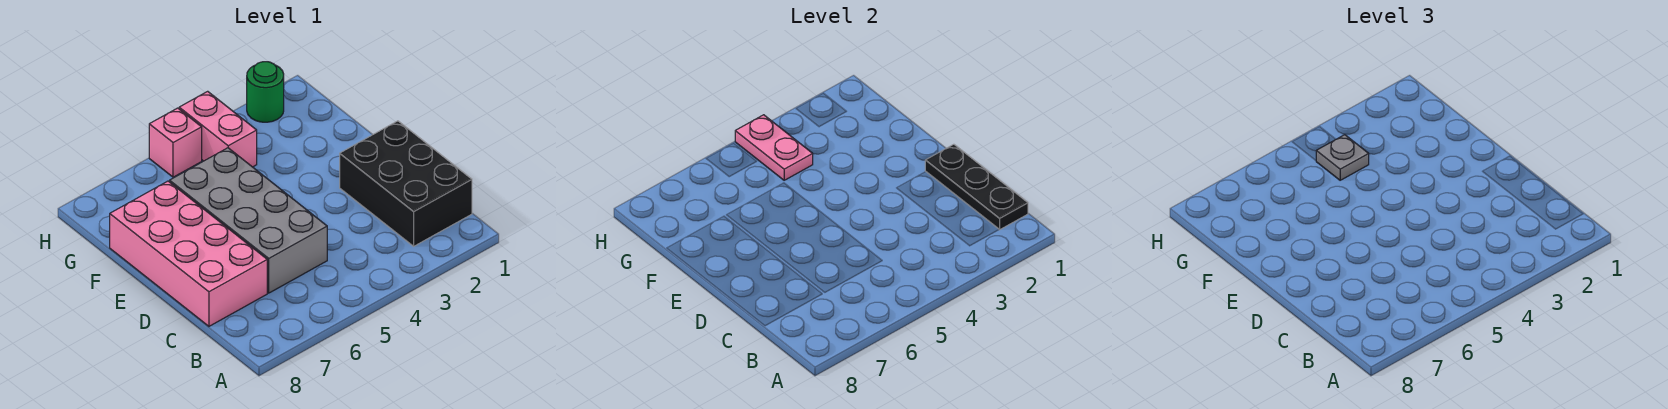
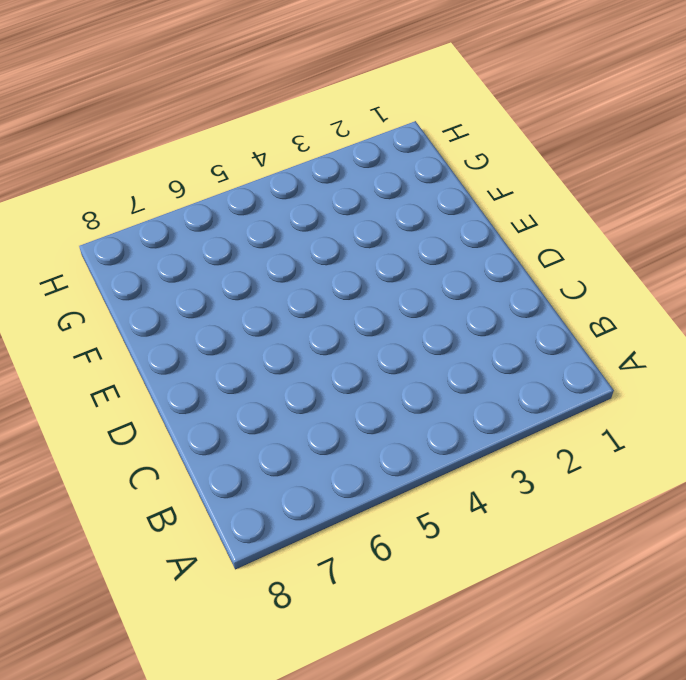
none -> black brick B1:D2 level 1
none -> grey brick C5:F6 level 1

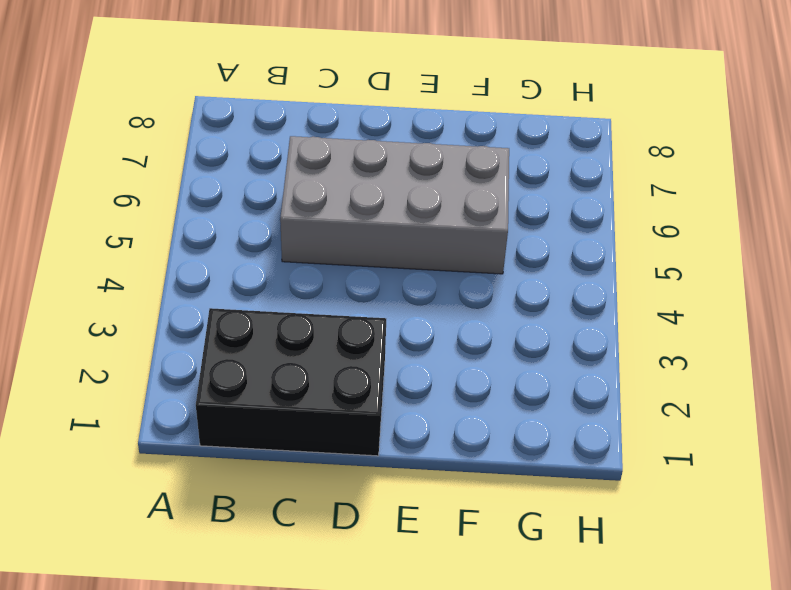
none -> pink brick C7:F8 level 1
none -> pink brick G4:H4 level 1

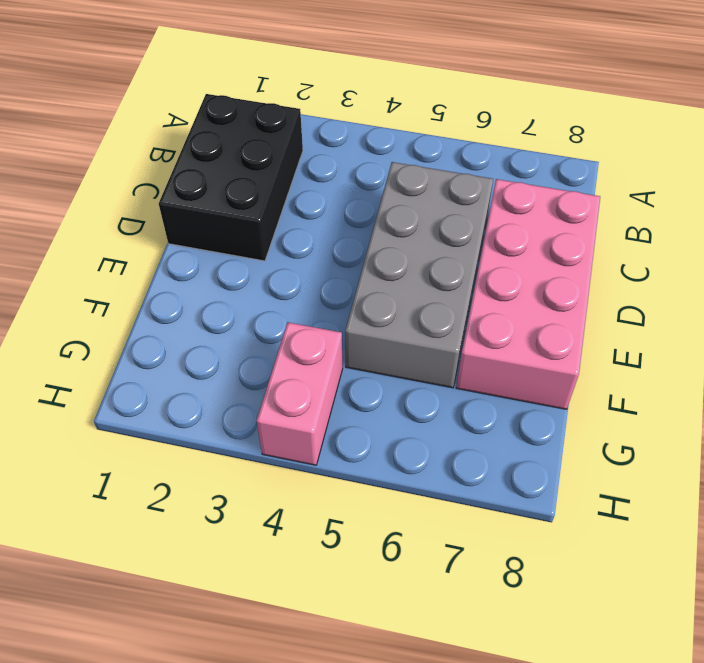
none -> green round brick H2 level 1
none -> pink brick H5 level 1

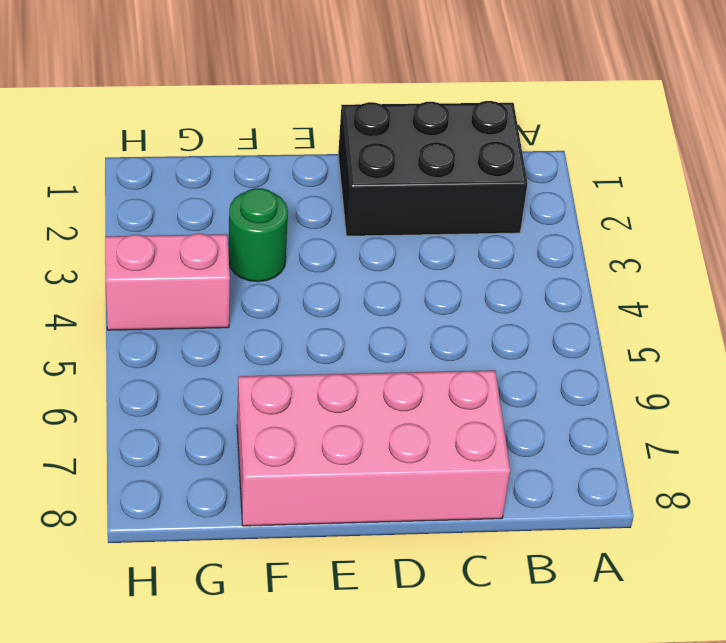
green round brick F3 level 1 -> green round brick H2 level 1
none -> grey brick C5:F6 level 1
none -> pink brick H5 level 1

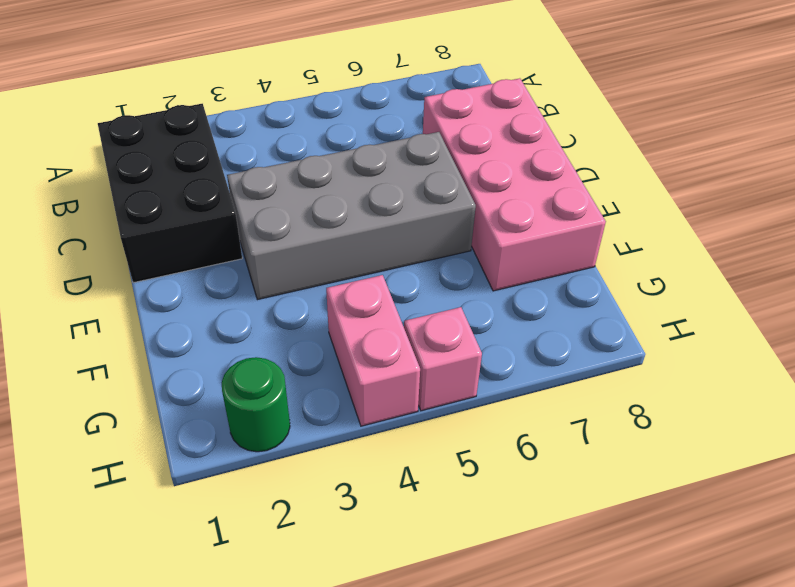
grey brick D3:E6 level 1 -> grey brick C5:F6 level 1
none -> black plate B1:D1 level 2
none -> pink plate G4:H4 level 2

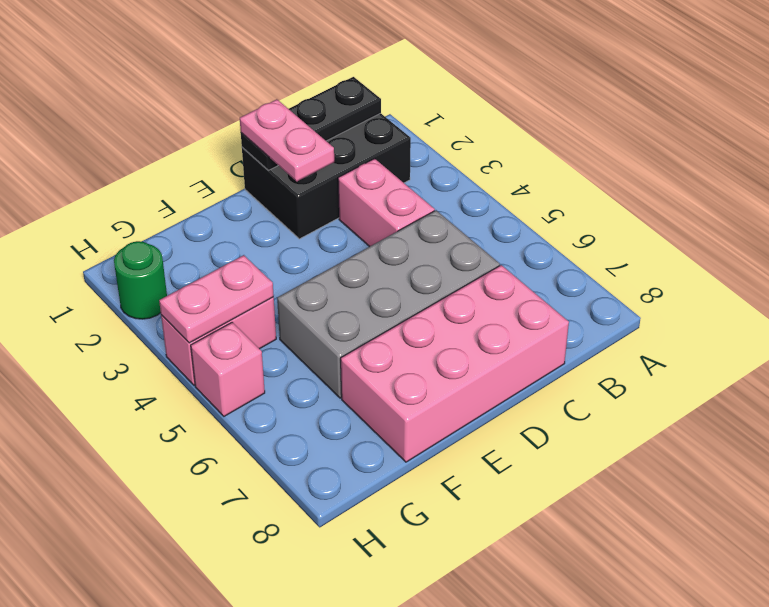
pink brick C3:C4 level 1 -> none
pink plate D1:D2 level 3 -> none
none -> grey plate G4 level 3

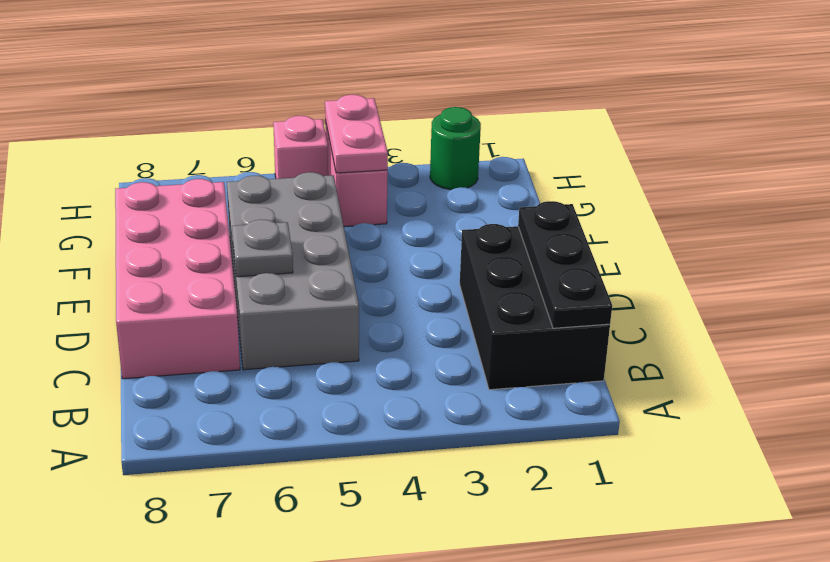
grey plate D6 level 2 -> grey plate G4 level 3

